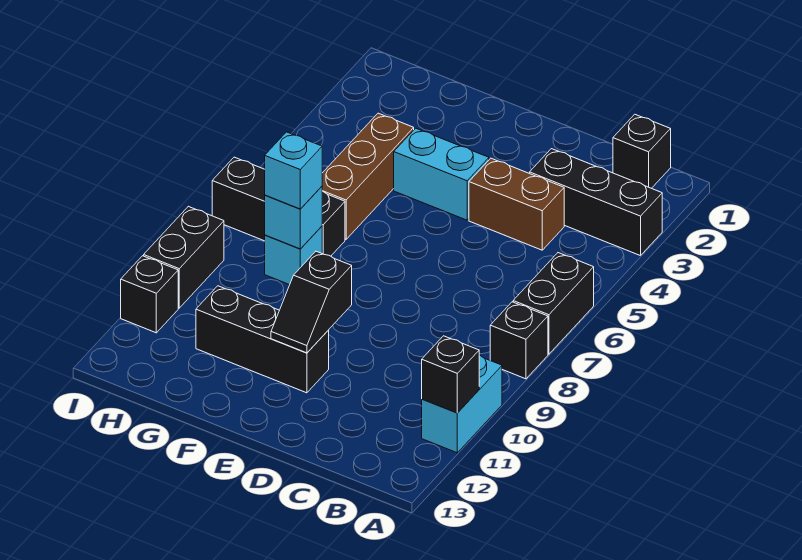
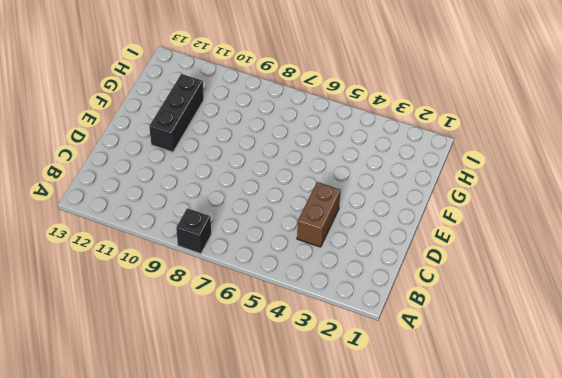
none -> black brick A3:C3 level 1
none -> black brick A6:A7 level 1
none -> cyan brick A10:A11 level 1

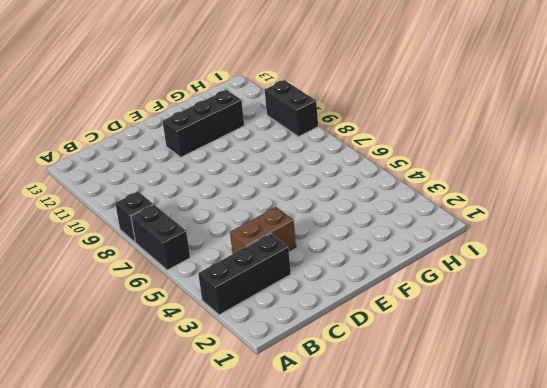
none -> cyan brick A10:A11 level 1
none -> black brick B1 level 1
none -> cyan brick E4:F4 level 1

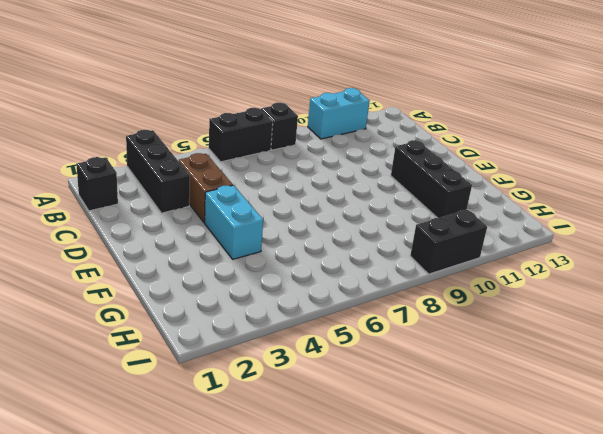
none -> brown brick G4:G6 level 1
none -> black brick G7:I7 level 1
none -> cyan brick G8 level 1

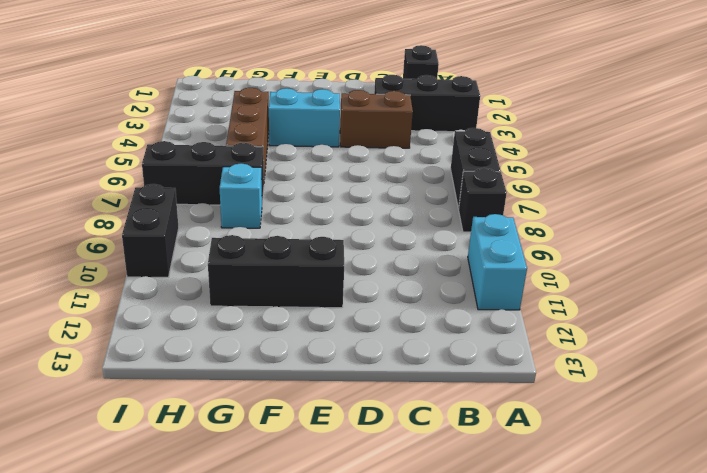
none -> black brick I11 level 1
none -> black brick A11 level 2
none -> black slope E10:E11 level 2 top 10

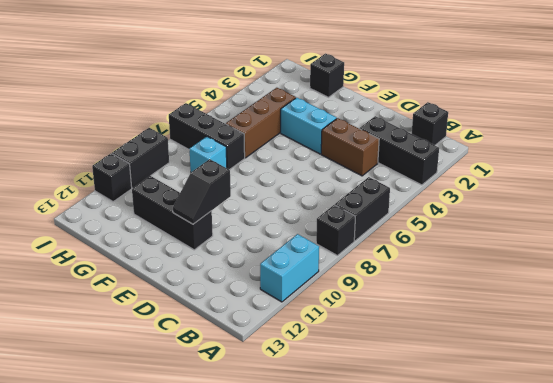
black brick G1 level 1 -> black brick A11 level 2
none -> cyan brick G8 level 2
none -> cyan brick G8 level 3

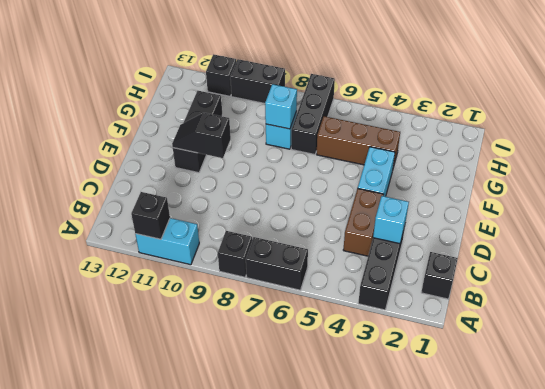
cyan brick C3 level 2 -> cyan brick G8 level 3

